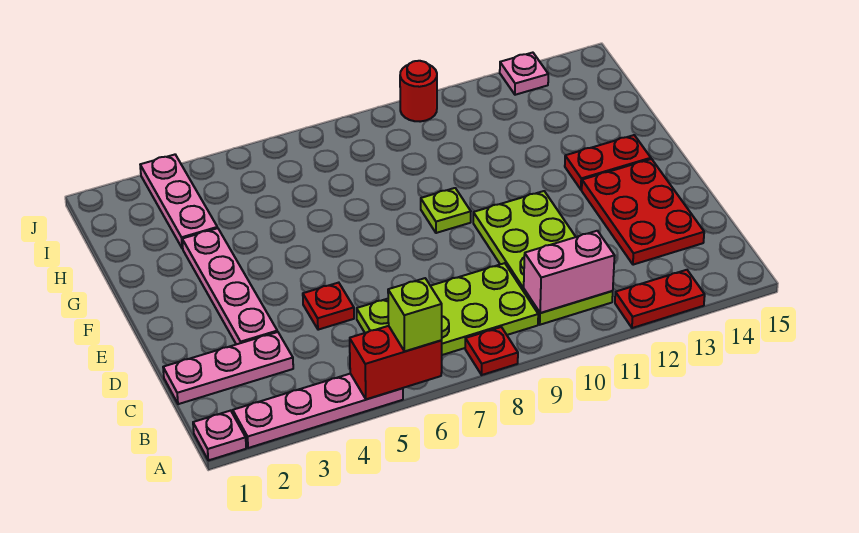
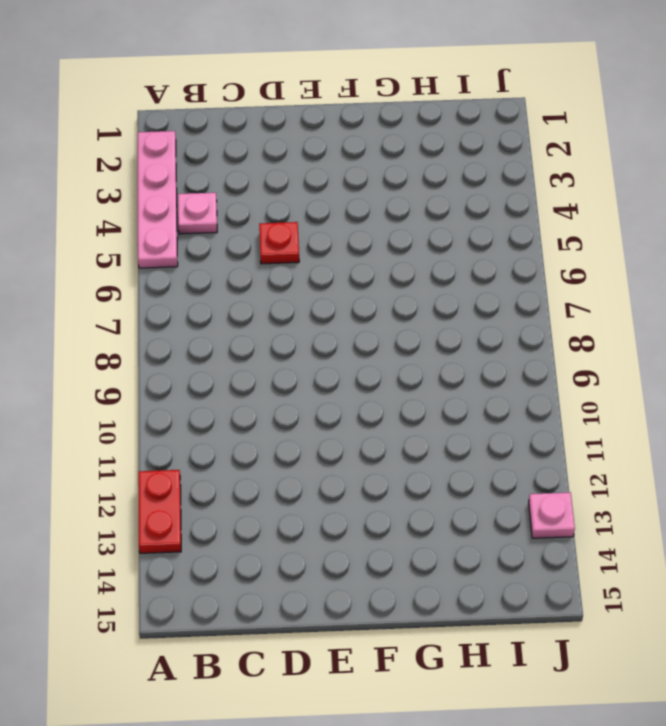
pink plate B4 level 1 -> pink plate A1 level 1
none -> red plate A8 level 1
none -> lime plate B6:C9 level 1
none -> lime plate B10:E11 level 1

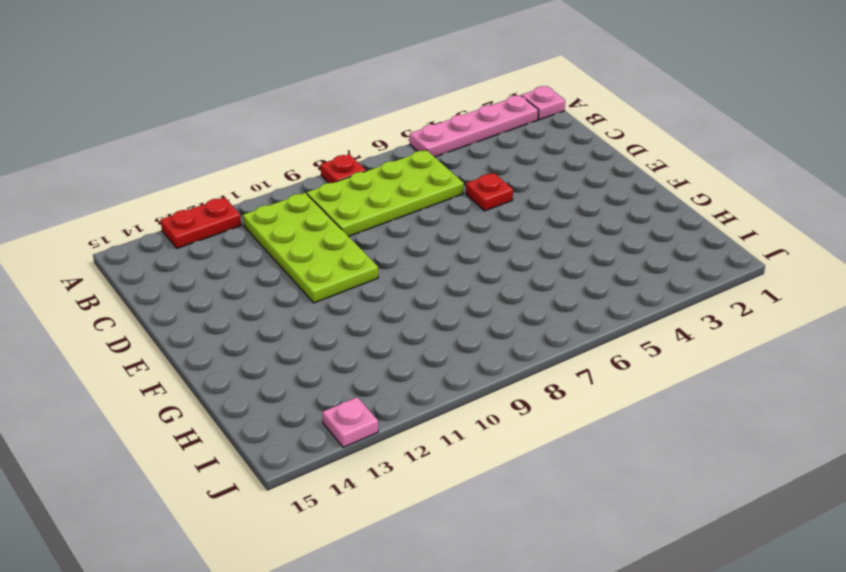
none -> pink plate C1:C3 level 1
none -> red plate C13:E14 level 1
none -> pink plate D3:G3 level 1

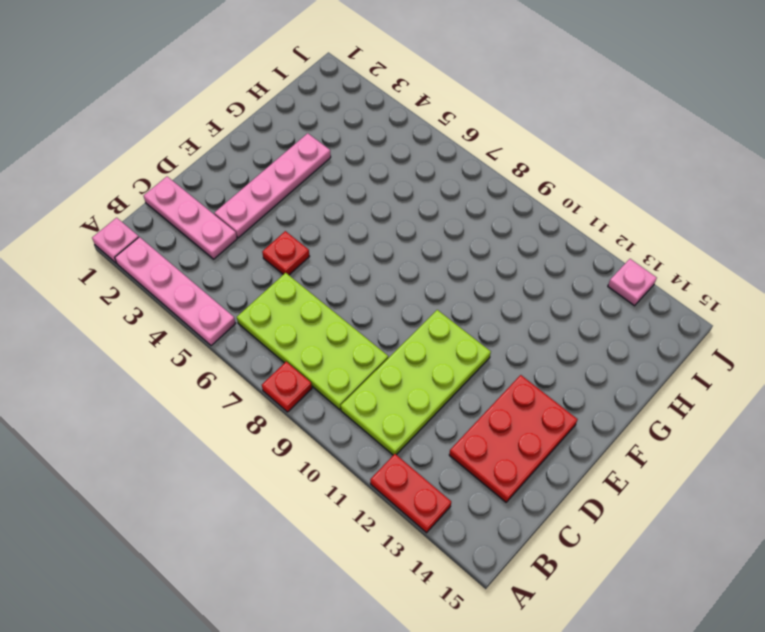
none -> lime plate F9 level 1
none -> red plate F13:F14 level 1
none -> pink plate H3:J3 level 1

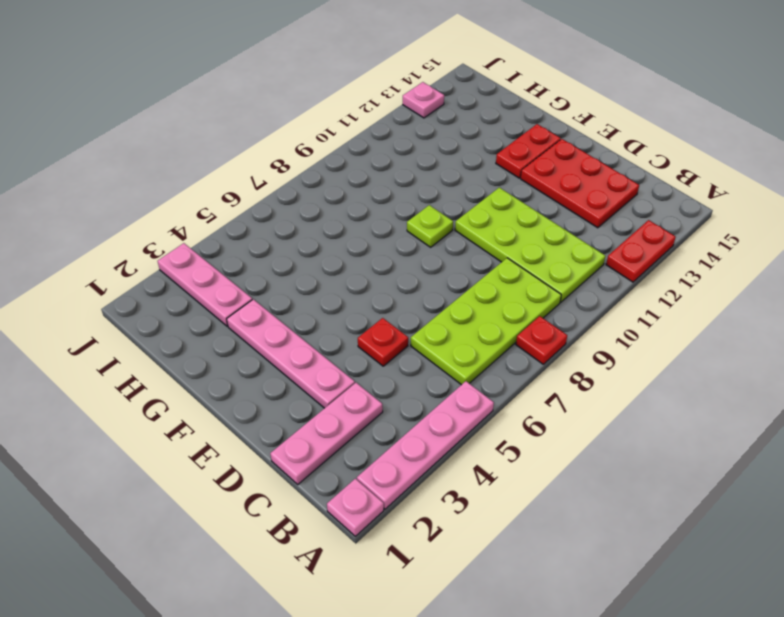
none -> red round brick J10 level 1
none -> red brick A5:A6 level 2
none -> pink brick B10:B11 level 2

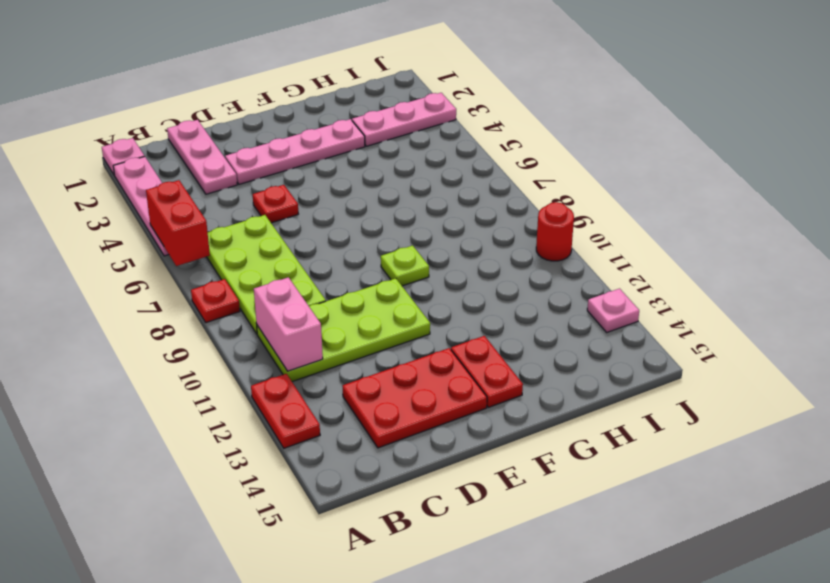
none -> lime brick A6 level 3

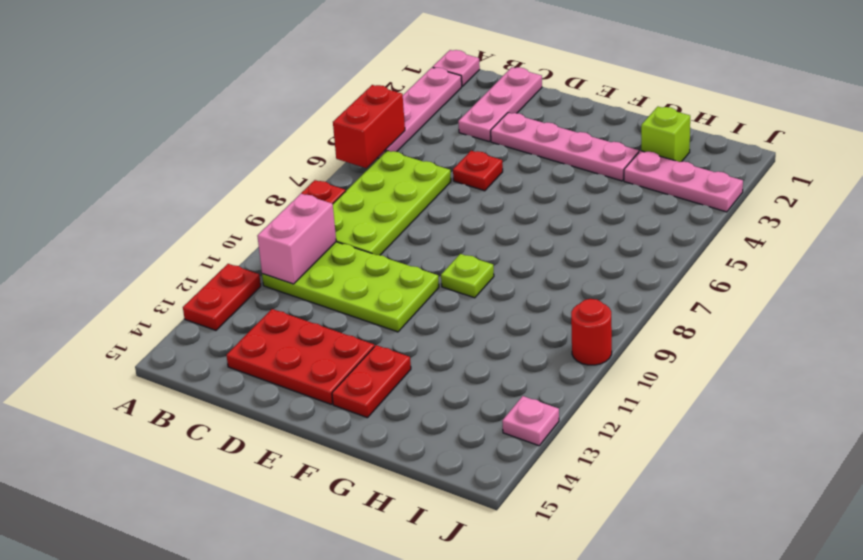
lime brick H2 level 1 -> lime brick A6 level 3

